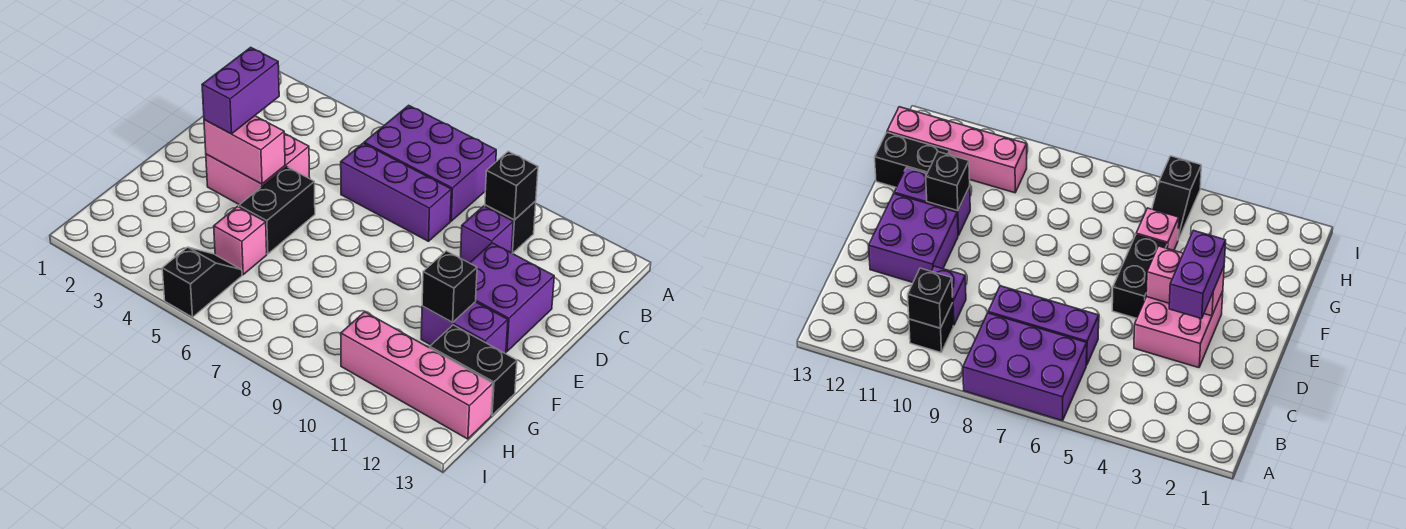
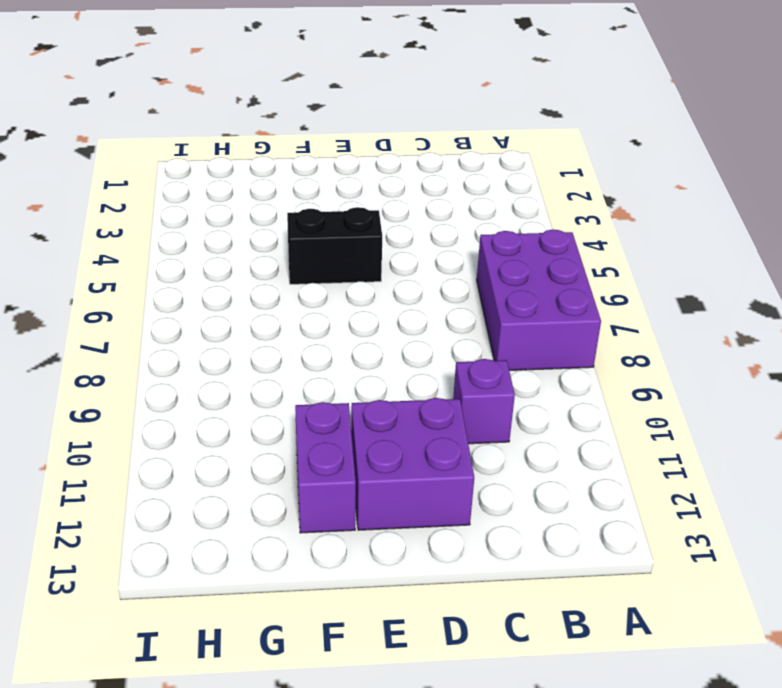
none -> black brick B10 level 1
none -> purple brick C6:C8 level 1
none -> pink brick D3:E4 level 1

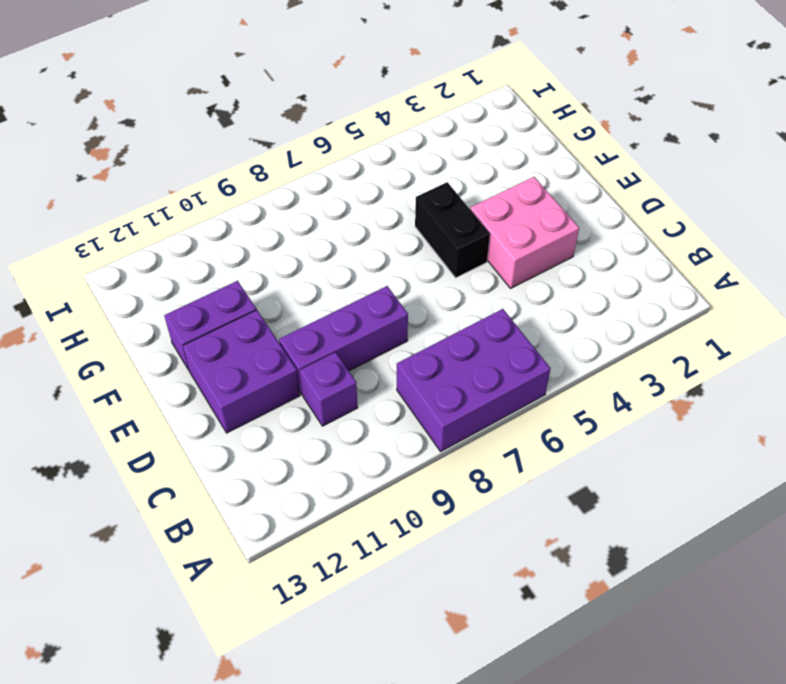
purple brick D8:D10 level 1 -> purple brick C6:C8 level 1
none -> black brick B10 level 1
none -> pink brick G5 level 1
none -> black brick G12:G13 level 1

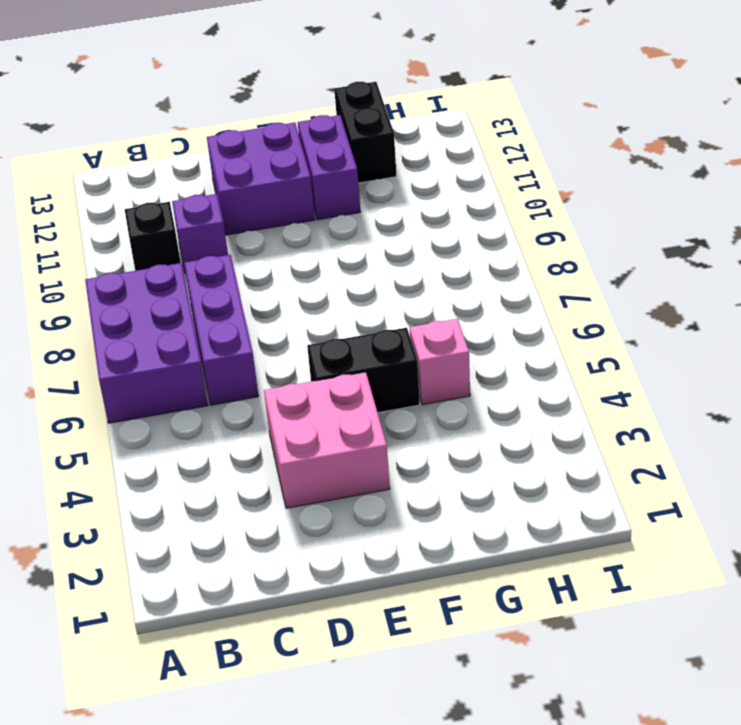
none -> black slope H5:I5 level 1 top I
none -> pink brick H10:H13 level 1
none -> black brick B10 level 2

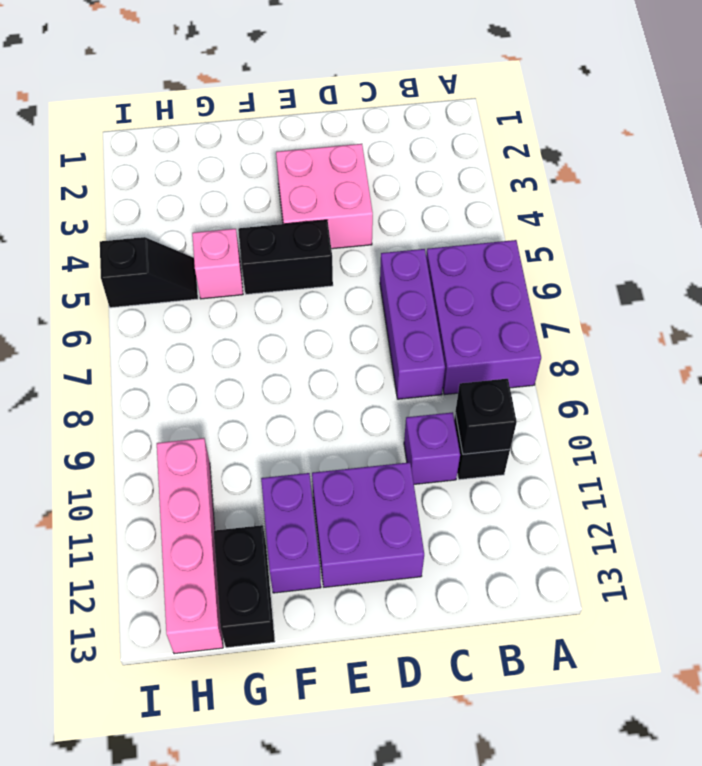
none -> pink brick E3:E4 level 2
none -> black brick F11 level 2
none -> purple brick D3:E3 level 3

